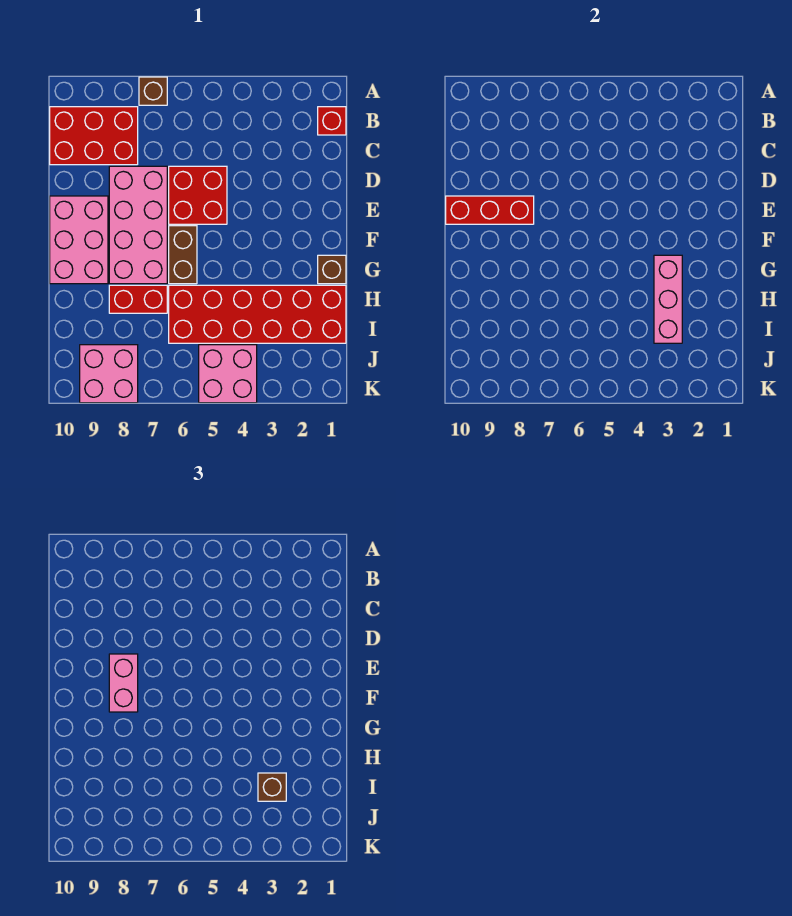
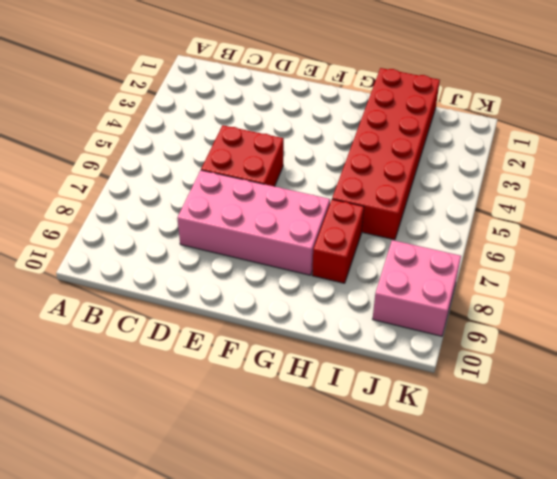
none -> brown brick A7 level 1
none -> red brick B1 level 1
none -> red brick B8:C10 level 1

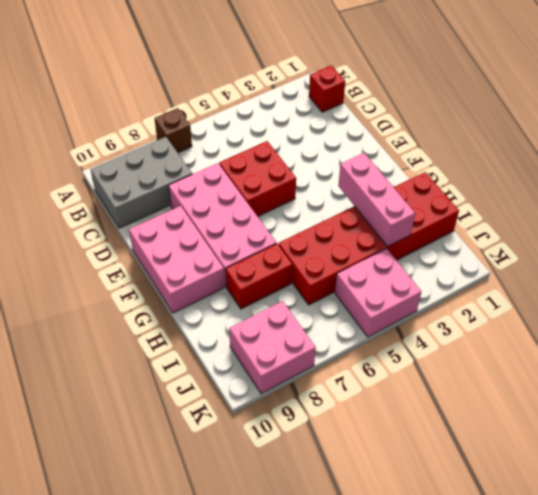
grey brick B8:C10 level 1 -> red brick B8:C10 level 1
none -> brown brick F6:G6 level 1
none -> brown brick G1 level 1
none -> red brick E8:E10 level 2

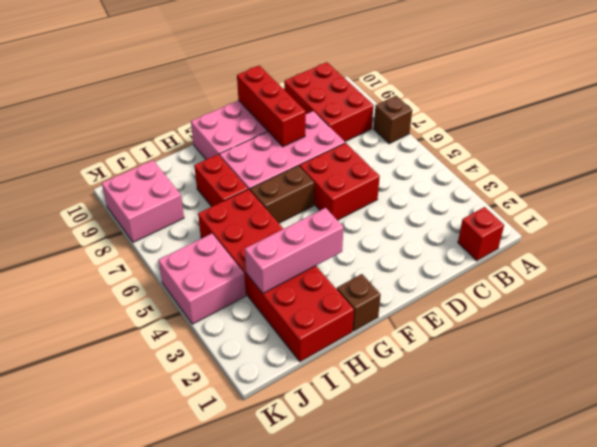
none -> pink brick E8:F8 level 3
none -> brown brick I3 level 3

